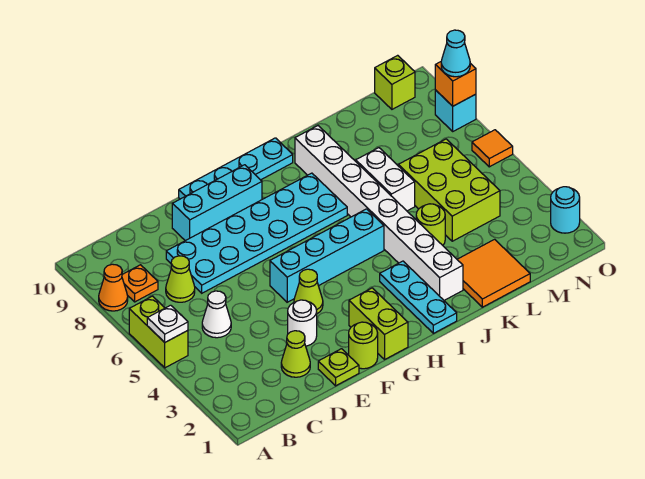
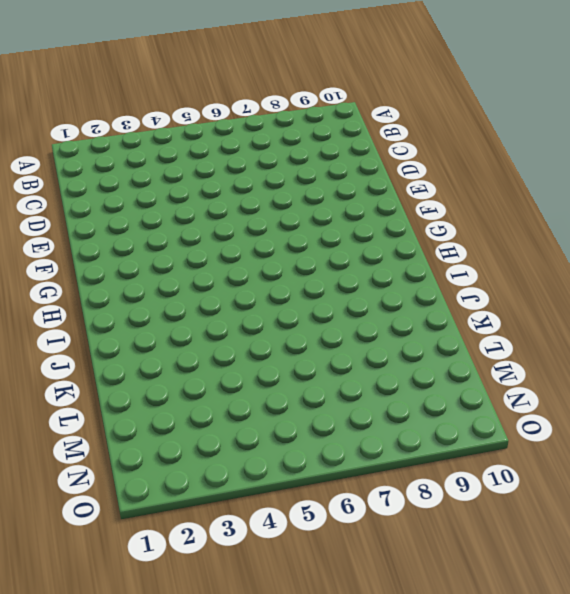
none -> lime brick A5:A6 level 1
none -> orange cone A8 level 1
none -> orange plate B8 level 1

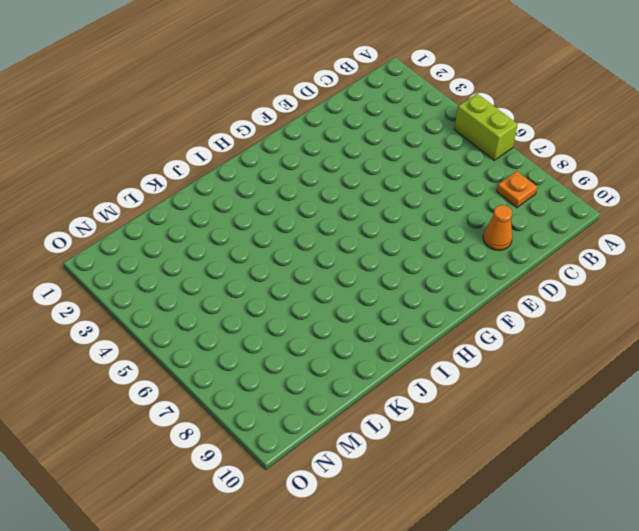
orange cone D9 level 1 -> orange cone A8 level 1
none -> white cone C5 level 1
none -> lime cone C7 level 1
none -> lime cone D2 level 1

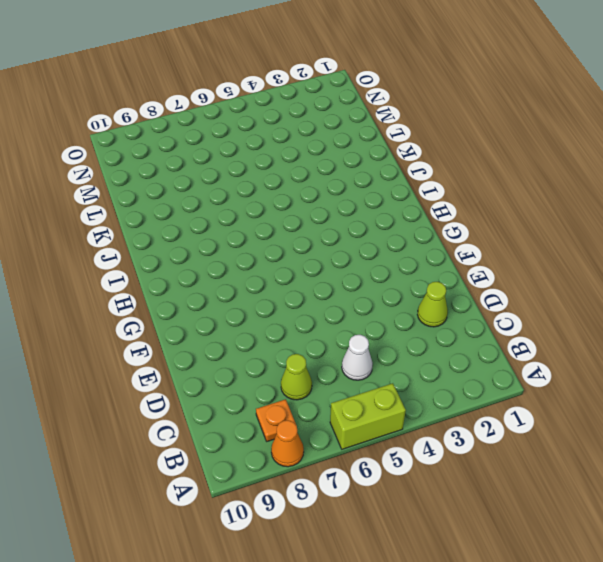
none -> cyan plate D7:I8 level 1
none -> lime plate E1 level 1
none -> white round brick E3 level 1

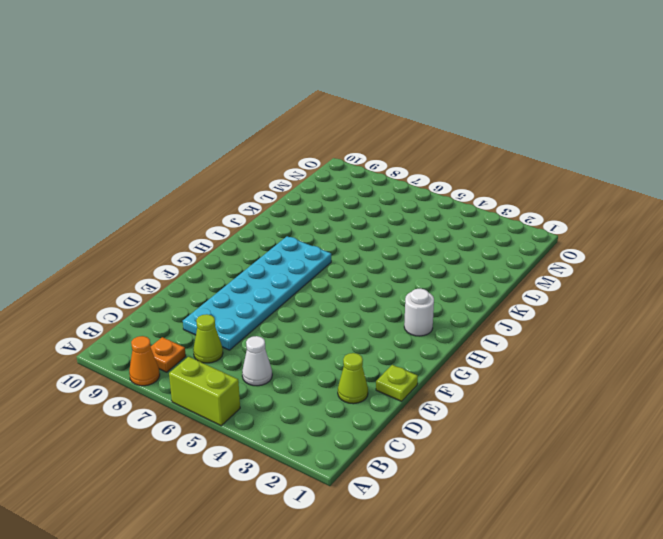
white round brick H2 level 1 -> white round brick E3 level 1
none -> cyan brick E9:G9 level 1
none -> lime round brick F1 level 1
none -> lime cone F4 level 1

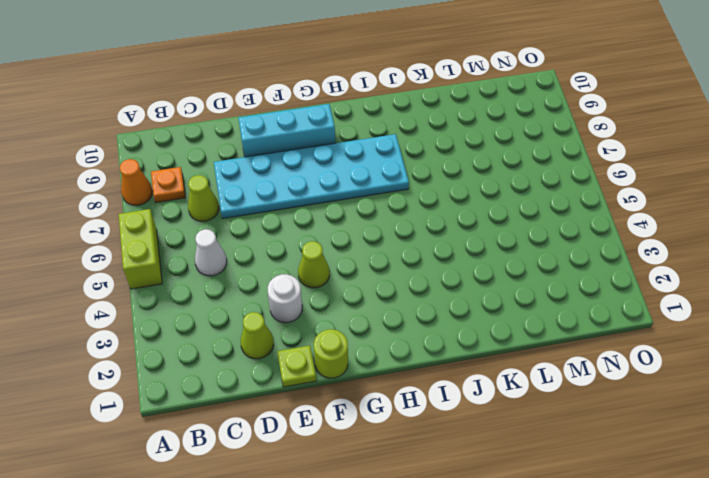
none -> cyan brick F5:I5 level 1
none -> cyan plate F10:I10 level 1
none -> lime brick G1:G2 level 1

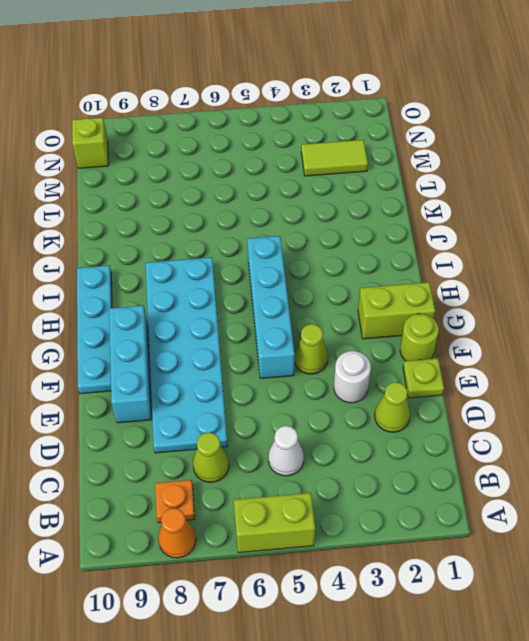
lime tile M2:M3 level 1 -> none
none -> cyan plate I1:I3 level 1
none -> white brick J2:J9 level 1
none -> orange tile K1:L2 level 1

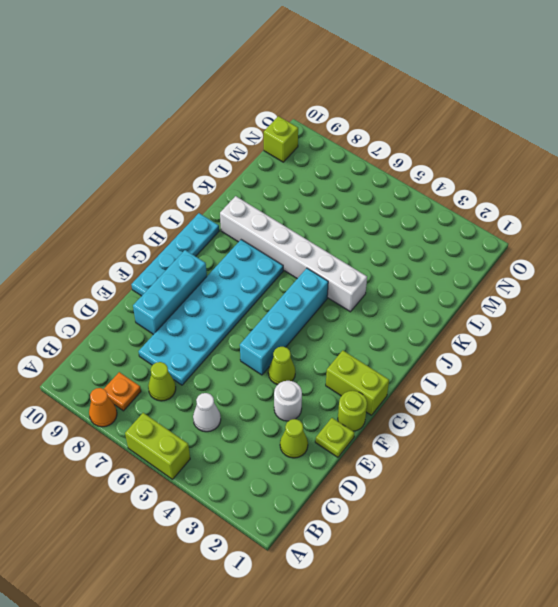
white brick J4:J9 level 1 -> white brick J2:J9 level 1
none -> cyan plate I1:I3 level 1
none -> orange tile K1:L2 level 1
none -> lime round brick K4 level 1

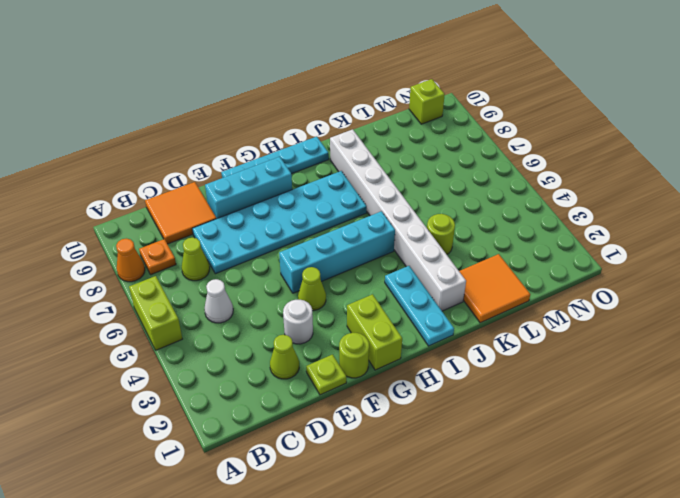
orange tile C9:D10 level 1 -> none
none -> white brick K6:K7 level 1
none -> lime brick L4:M6 level 1
none -> cyan round brick O2 level 1

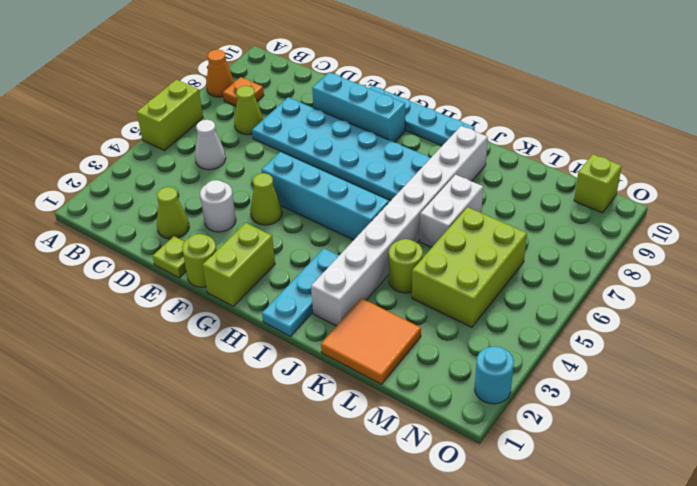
none -> orange tile O6 level 1
none -> cyan brick O8 level 1
none -> white plate A5 level 2

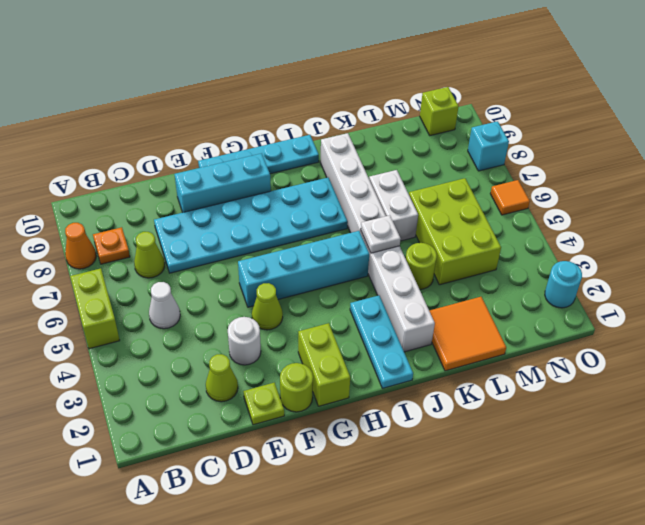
white plate J5 level 2 -> white plate A5 level 2
none -> orange brick O8 level 2
none -> cyan cone O8 level 3

